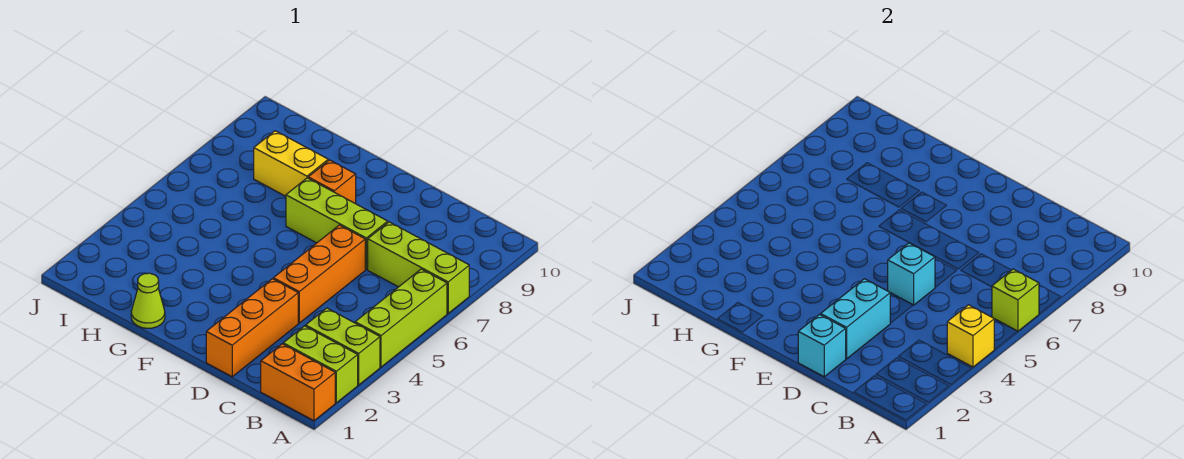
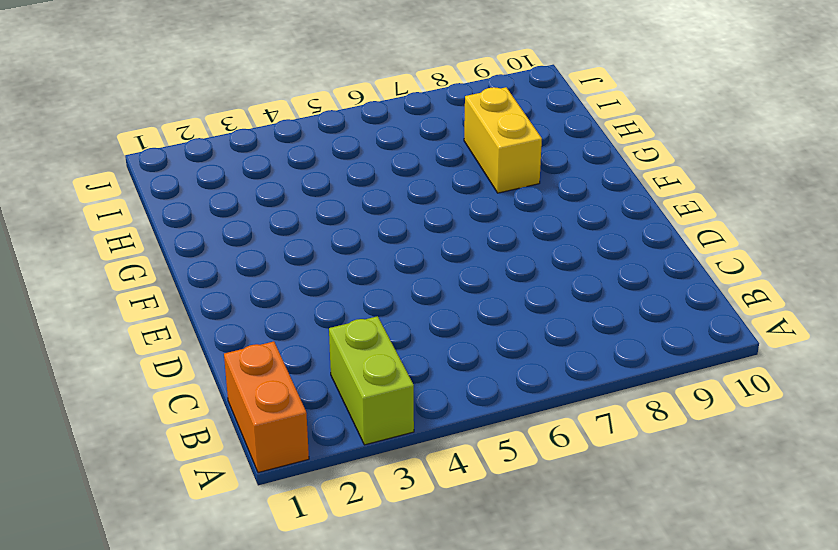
none -> lime brick A2:B2 level 1
none -> lime brick A4:A6 level 1
none -> lime brick A7:C7 level 1

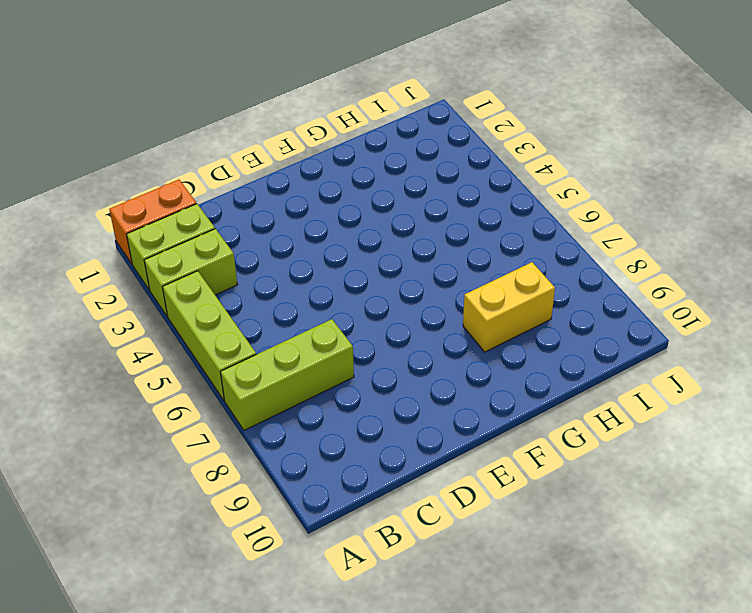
none -> orange brick D1:D3 level 1
none -> orange brick D4:D6 level 1
none -> lime brick D7:F7 level 1

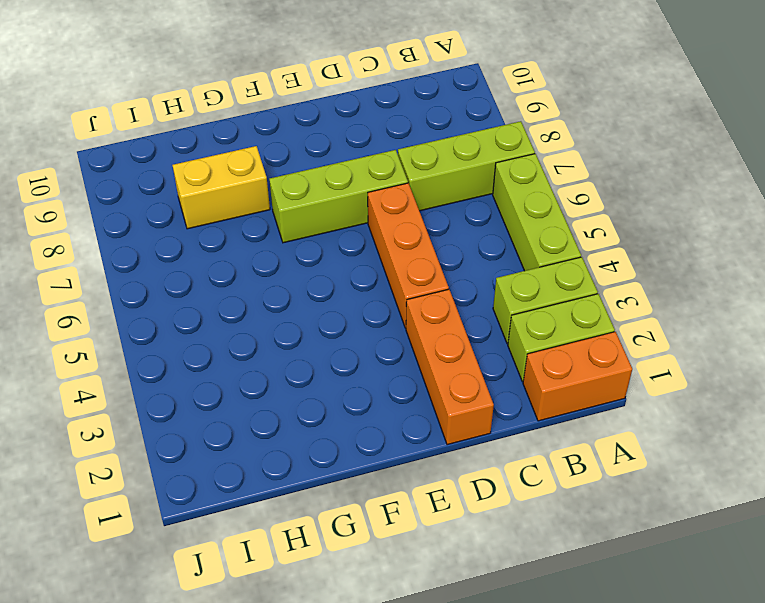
none -> orange brick F8 level 1
none -> lime cone G1 level 1
none -> yellow brick A4 level 2

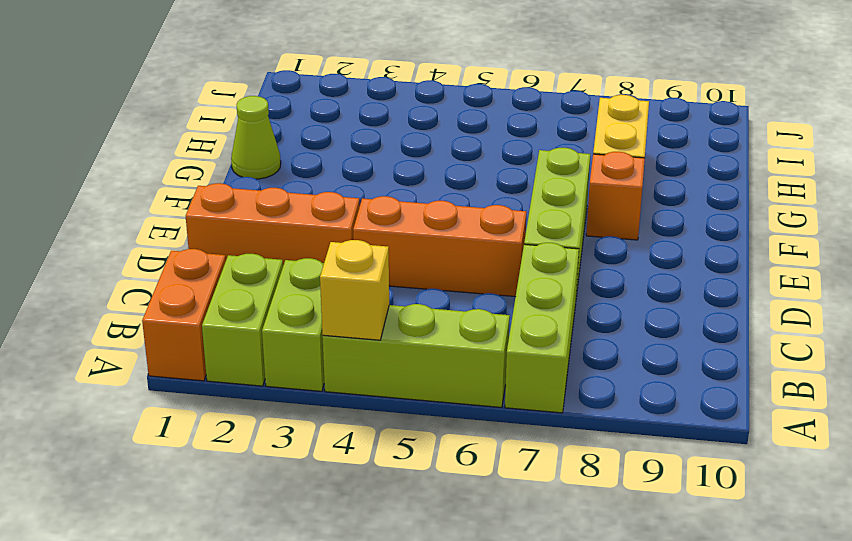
none -> lime brick A6 level 2
none -> cyan brick D1 level 2
none -> cyan brick D2:D3 level 2

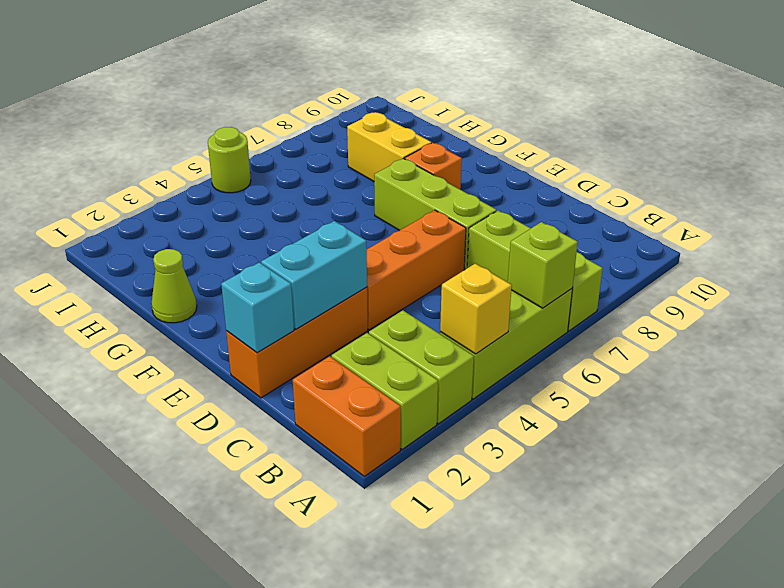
lime round brick J5 level 1 -> none
none -> cyan brick D5 level 2

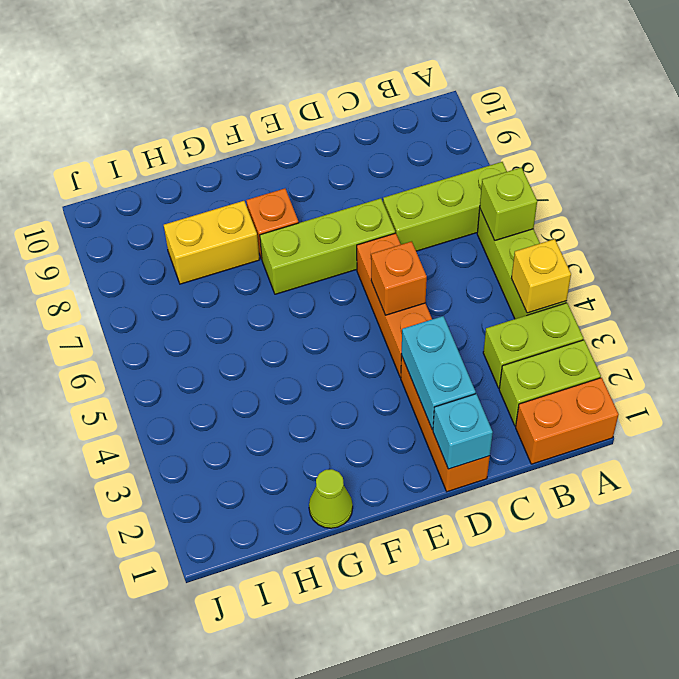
orange brick D5 level 2 -> cyan brick D5 level 2

